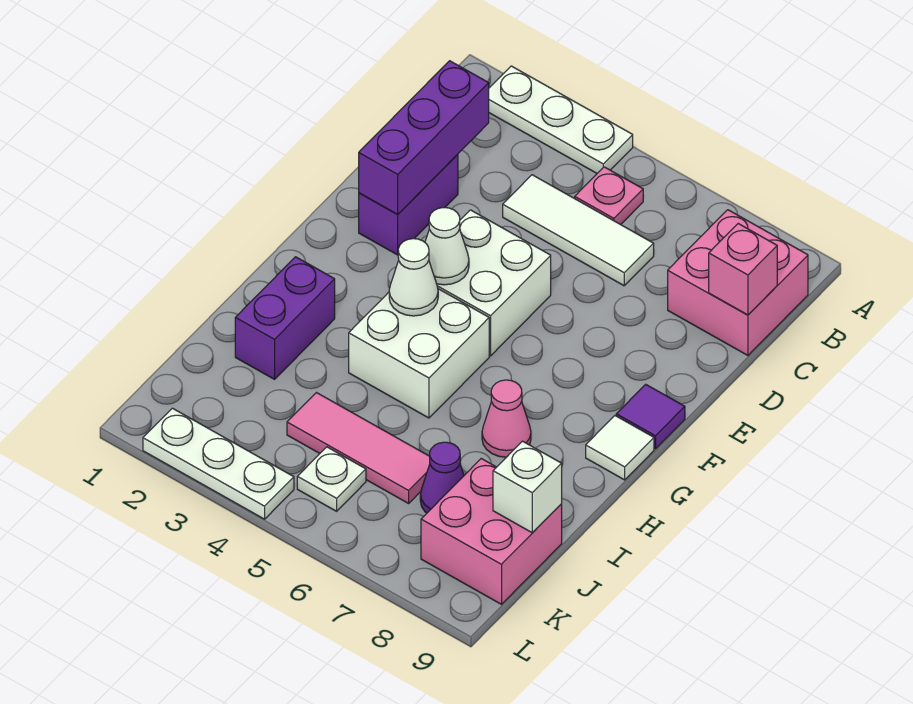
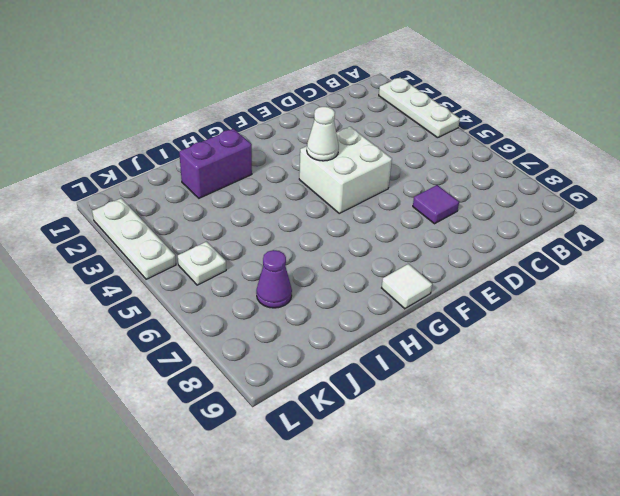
purple tile D7 level 1 -> purple tile F9 level 1
none -> pink plate B5 level 1
none -> pink brick B8:C9 level 1
none -> white tile C4:C6 level 1

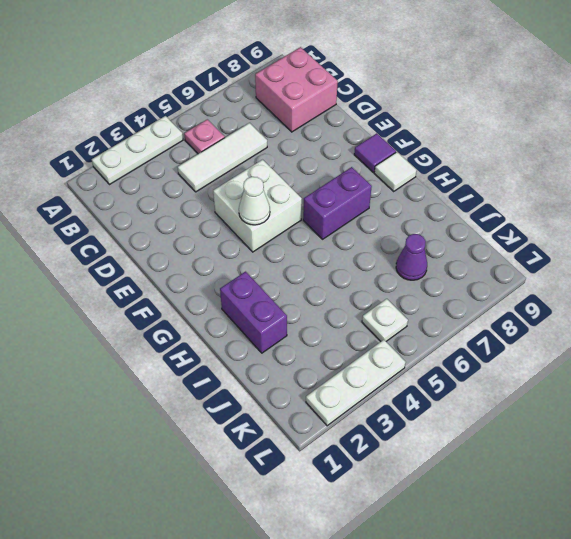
purple brick G6:G7 level 1 -> purple brick D2:E2 level 1
none -> white brick G4:H5 level 1
none -> pink cone H7 level 1
none -> pink tile J4:J6 level 1

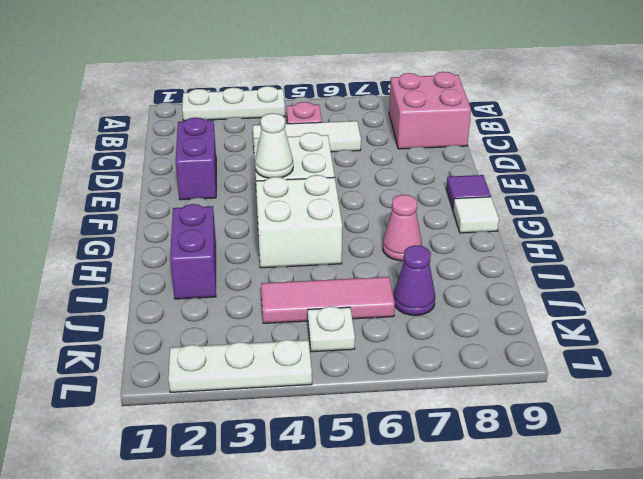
none -> pink brick J8:K9 level 1
none -> purple brick C2:E2 level 2
none -> pink brick C9 level 2

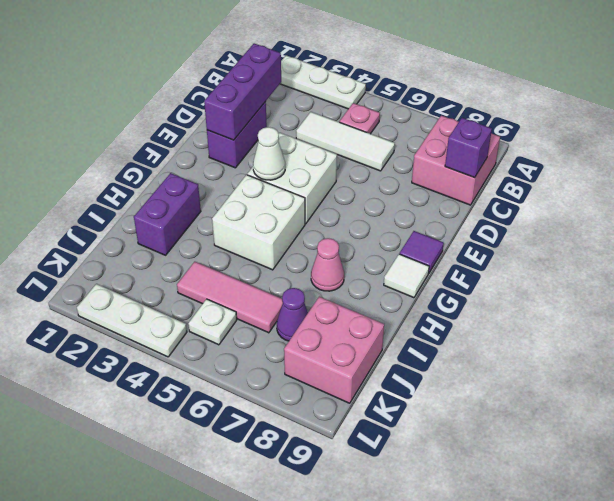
purple brick C9 level 2 -> pink brick C9 level 2
none -> white cone G4 level 2
none -> white brick J9 level 2

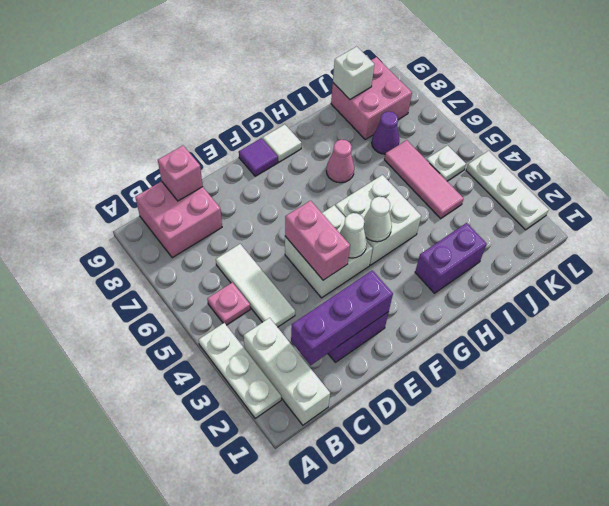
white brick B1:B3 level 1 -> none
pink brick E4:E5 level 2 -> none

